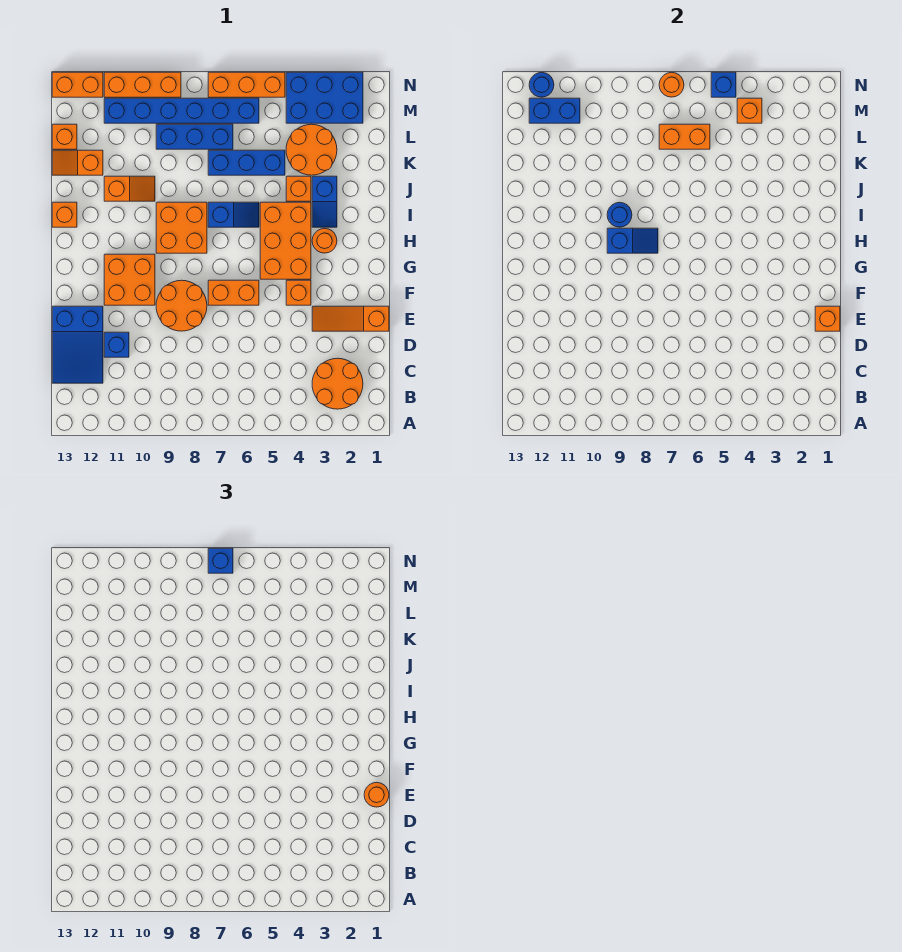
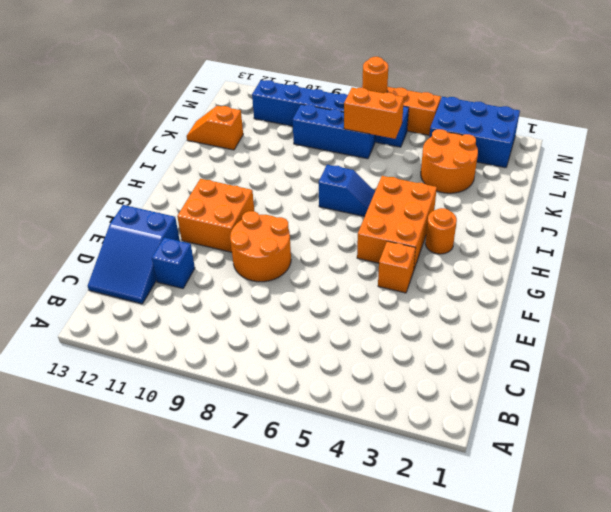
none -> orange round brick B2:C3 level 1
none -> orange slope E1:E3 level 1 top 1
none -> orange brick F6:F7 level 1
none -> orange brick H8:I9 level 1

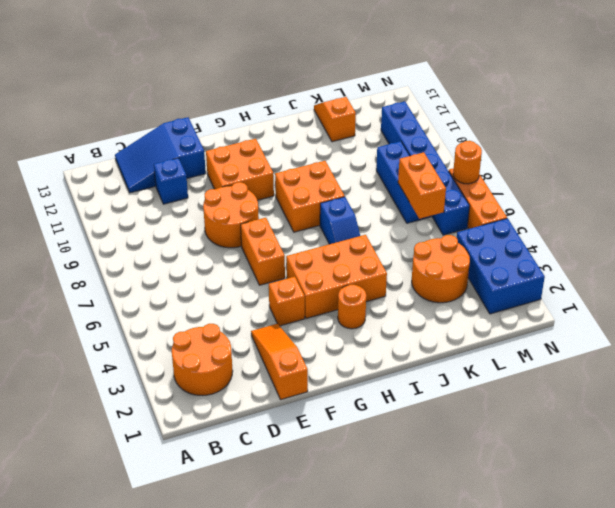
none -> blue slope I3:J3 level 1 top J
none -> orange brick I13 level 1
none -> orange brick J4 level 1
none -> orange slope J10:J11 level 1 top 11

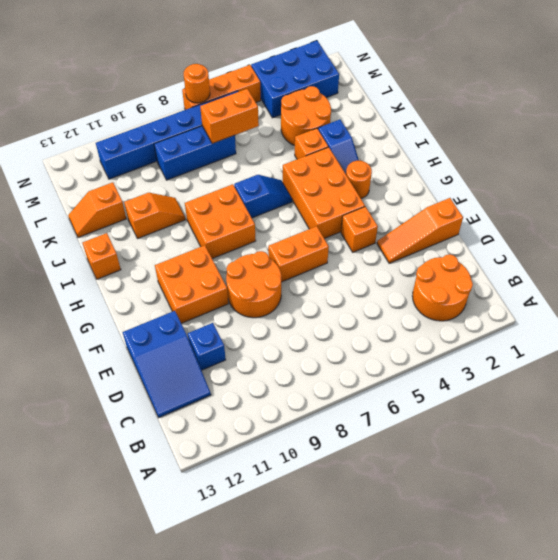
none -> blue brick K5:K7 level 1
none -> orange brick L13 level 1
none -> orange brick N9:N11 level 1
none -> orange brick N12:N13 level 1

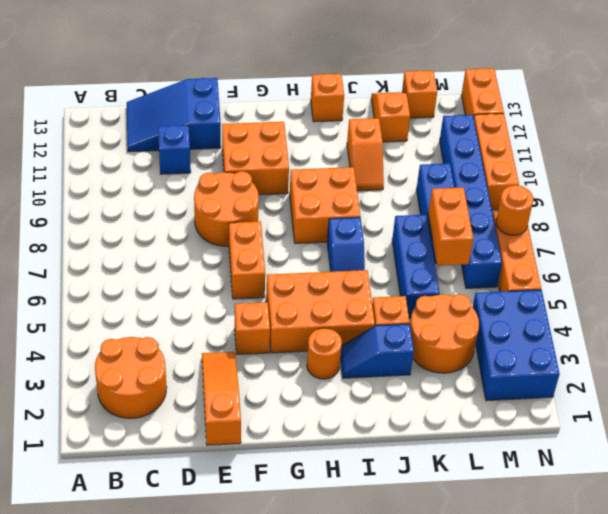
none -> orange brick E1 level 2
none -> blue slope H8:H9 level 2 top 9
none -> blue round brick I9 level 2
none -> orange brick M4 level 2

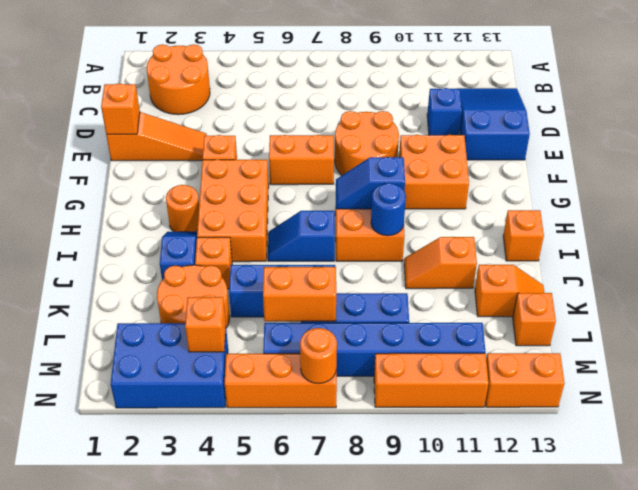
none -> blue brick M11:M12 level 2
none -> blue brick N5 level 2
none -> blue round brick N12 level 2
none -> orange round brick E1 level 3

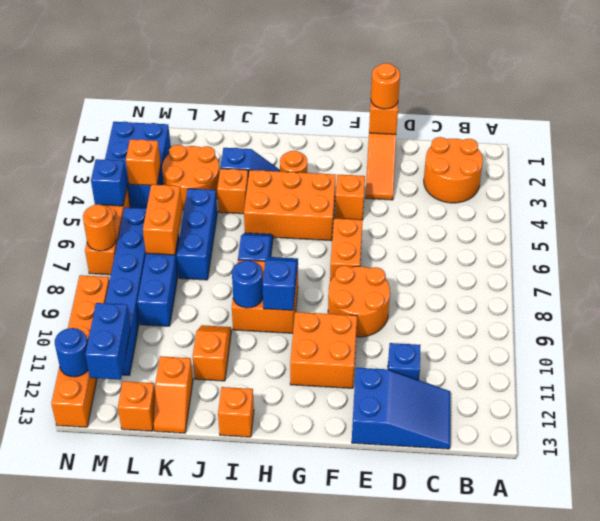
none -> blue brick N7 level 3

